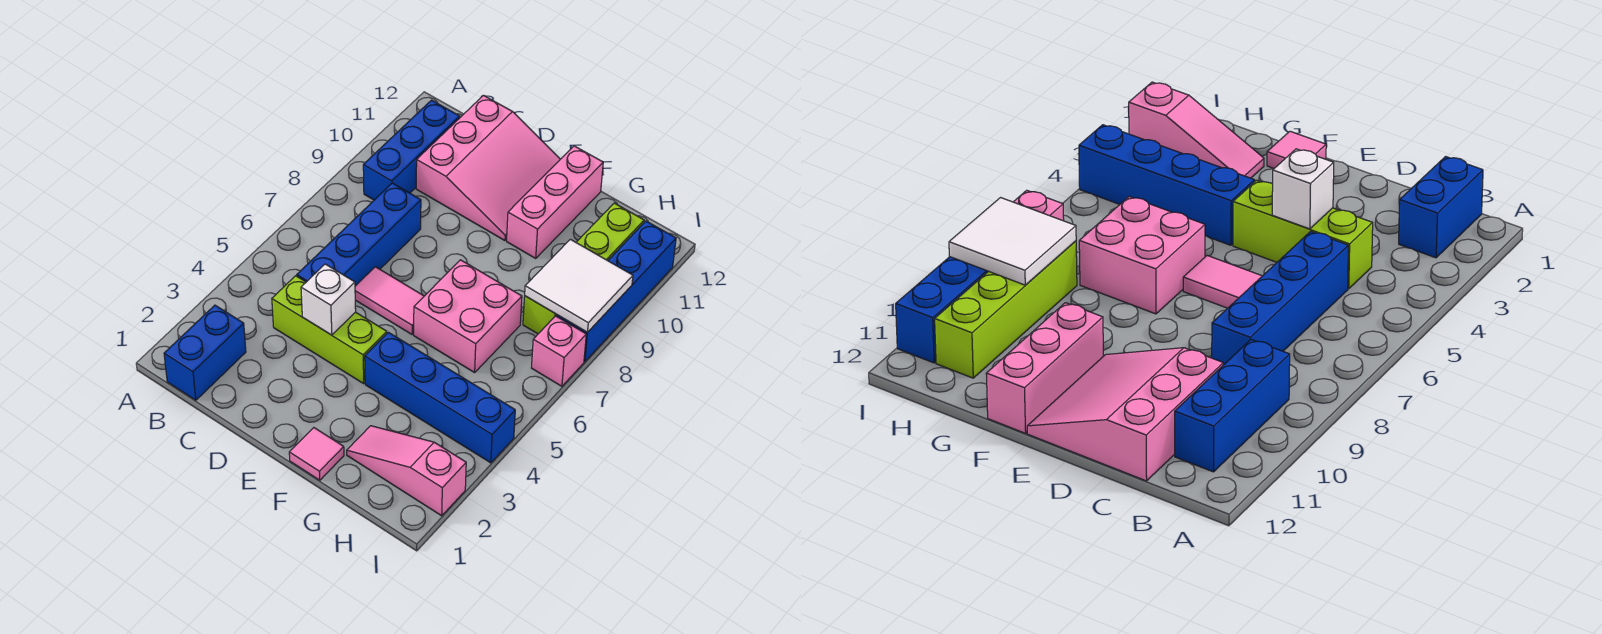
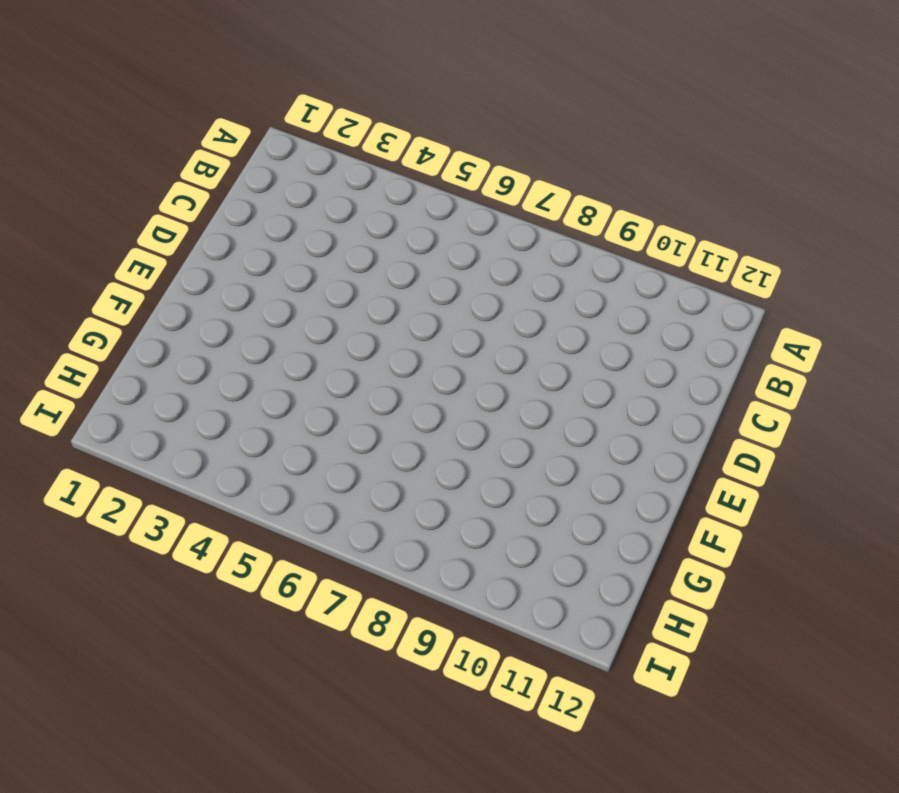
none -> blue brick B1:B2 level 1
none -> blue brick B9:B11 level 1
none -> lime brick C4:E4 level 1

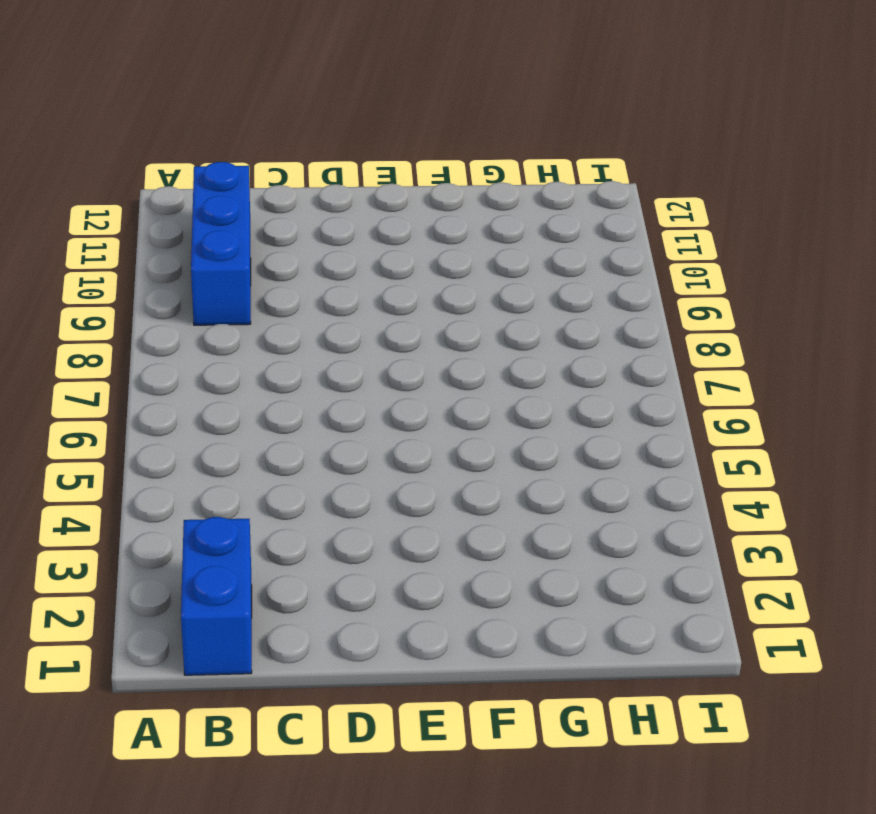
none -> lime brick C4:E4 level 1
none -> blue brick C5:C8 level 1
none -> pink slope C10:E12 level 1 top C

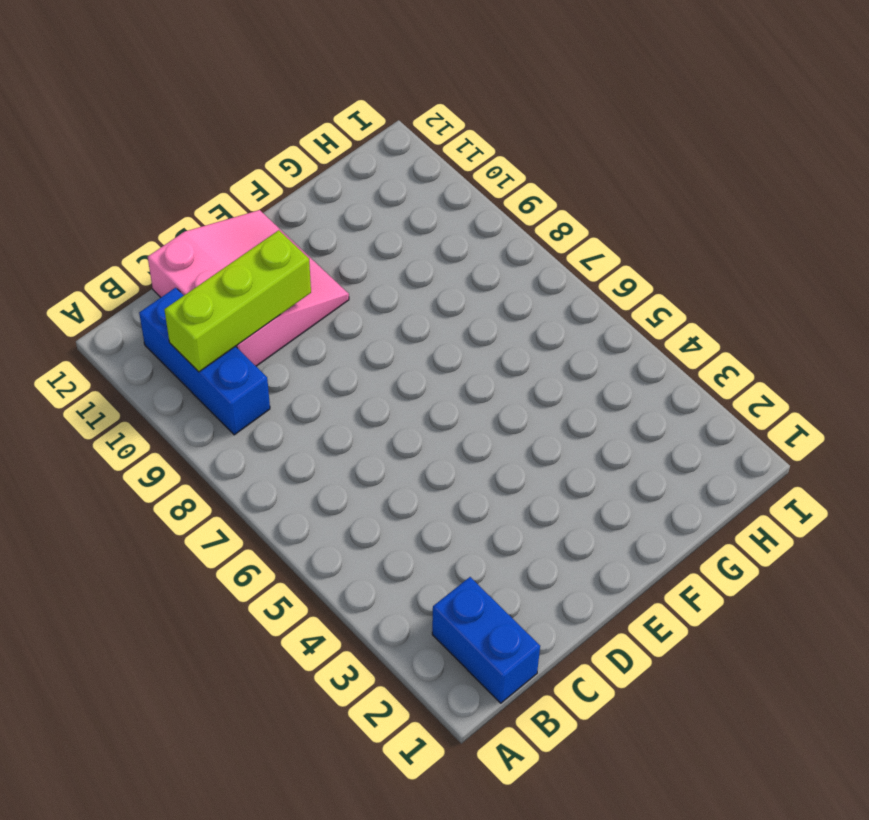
lime brick B10:D10 level 2 -> lime brick C4:E4 level 1
none -> blue brick C5:C8 level 1
none -> pink tile D6:E6 level 1
none -> pink tile F1 level 1

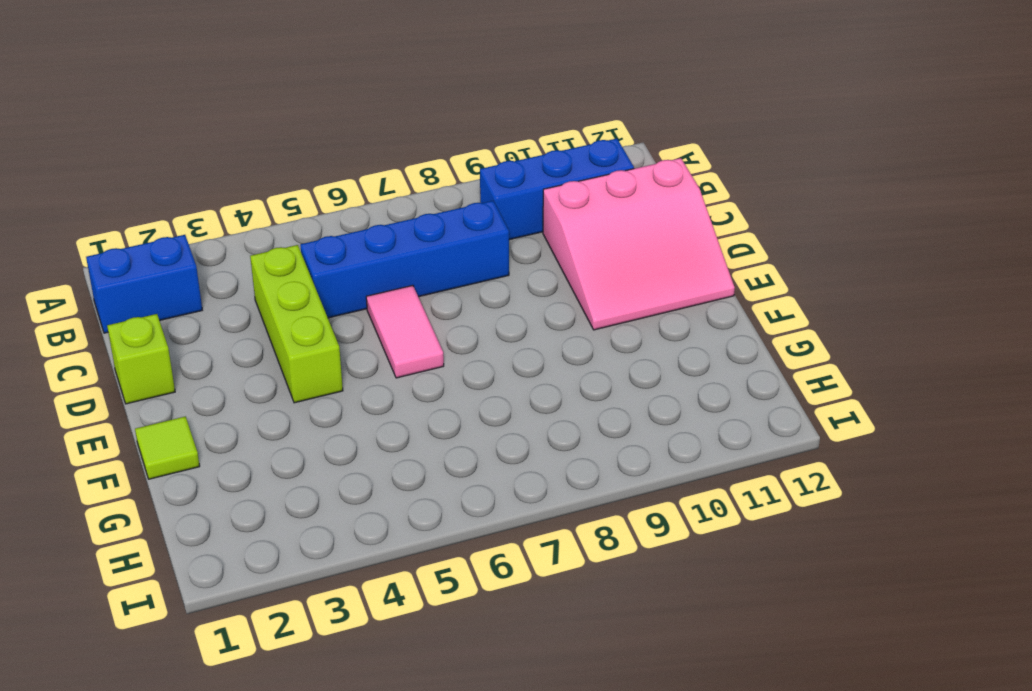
lime brick D1 level 1 -> none
lime tile F1 level 1 -> pink tile F1 level 1
none -> blue brick F4:I4 level 1
none -> pink brick F6:G7 level 1
none -> pink brick F10:F12 level 1

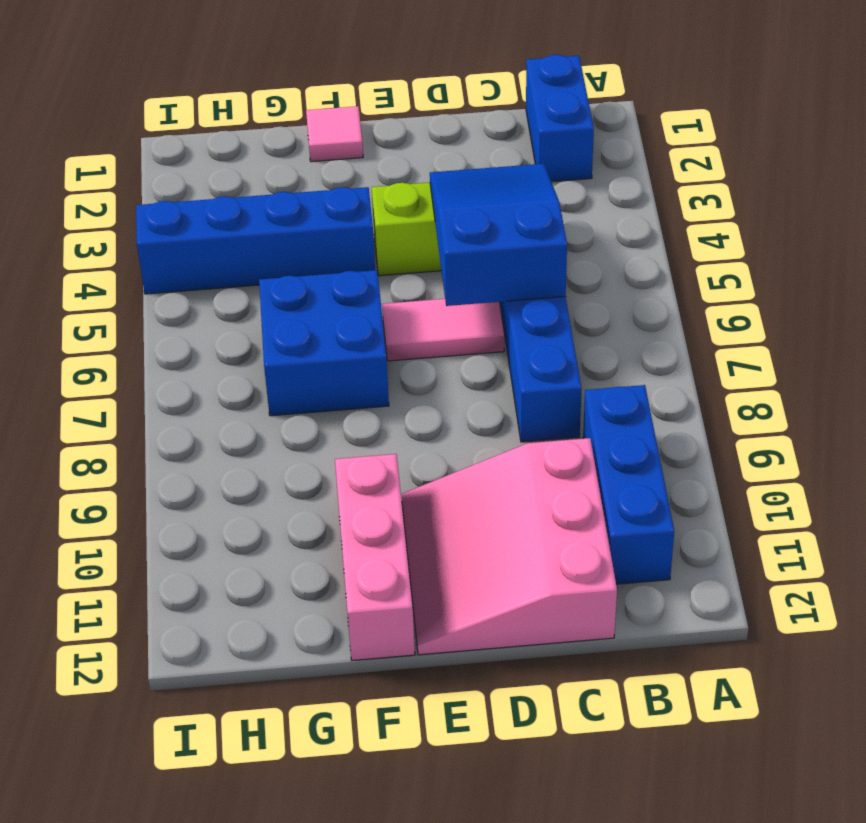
blue slope C4:D6 level 2 top 6 -> white brick D4 level 2
blue brick F6:G7 level 1 -> pink brick F6:G7 level 1
none -> pink slope G2:I2 level 1 top I
none -> lime brick H8:H11 level 1
none -> pink brick I7 level 1

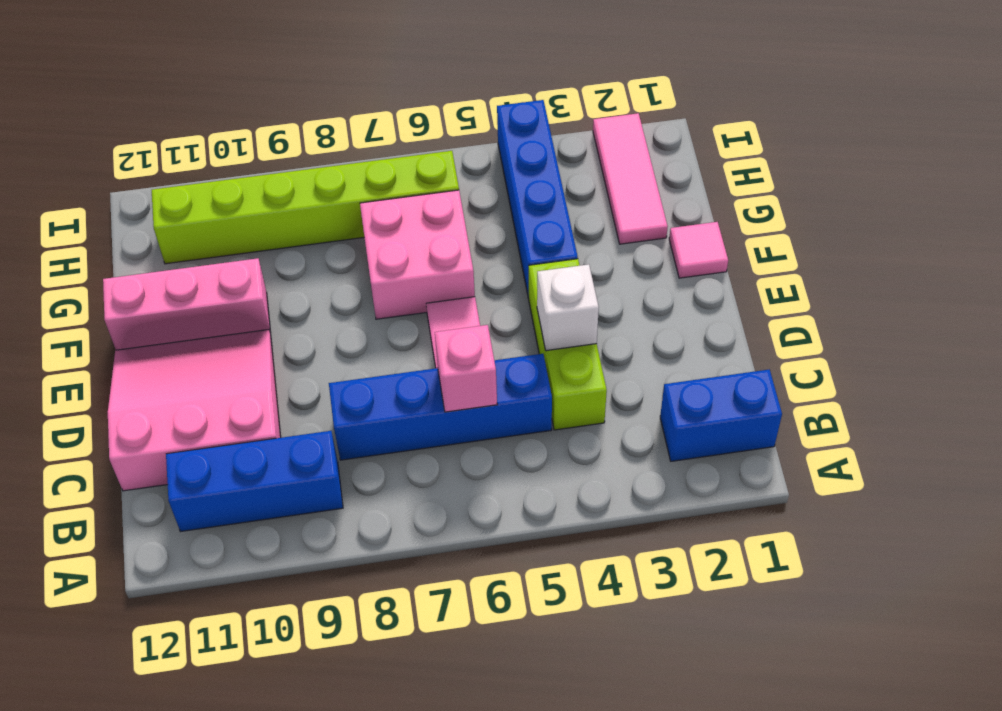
pink brick C6 level 2 -> pink brick I7 level 1
pink tile G2:I2 level 1 -> pink slope G2:I2 level 1 top I
lime brick H6:H11 level 1 -> lime brick H8:H11 level 1
none -> blue brick I8:I11 level 1
none -> white tile H8:I9 level 2

